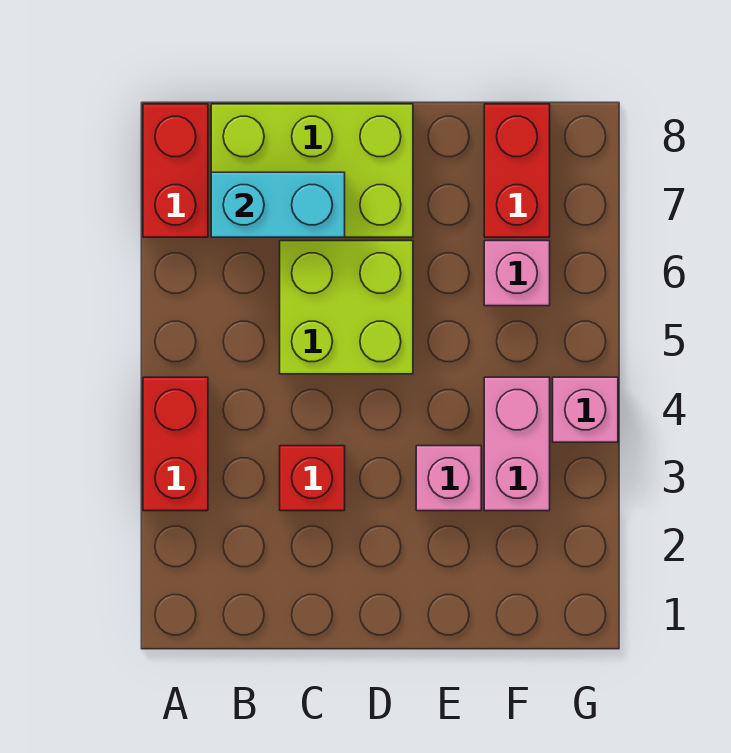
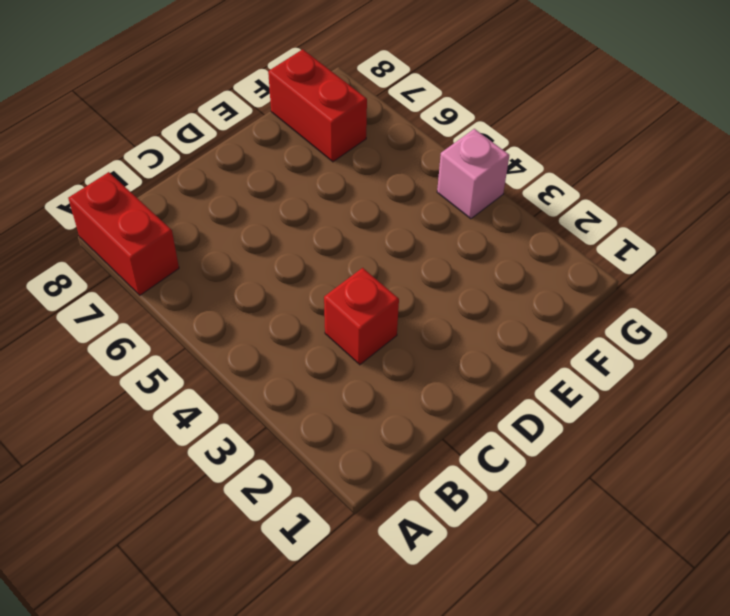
none -> red brick A3:A4 level 1
none -> lime brick B7:D8 level 1

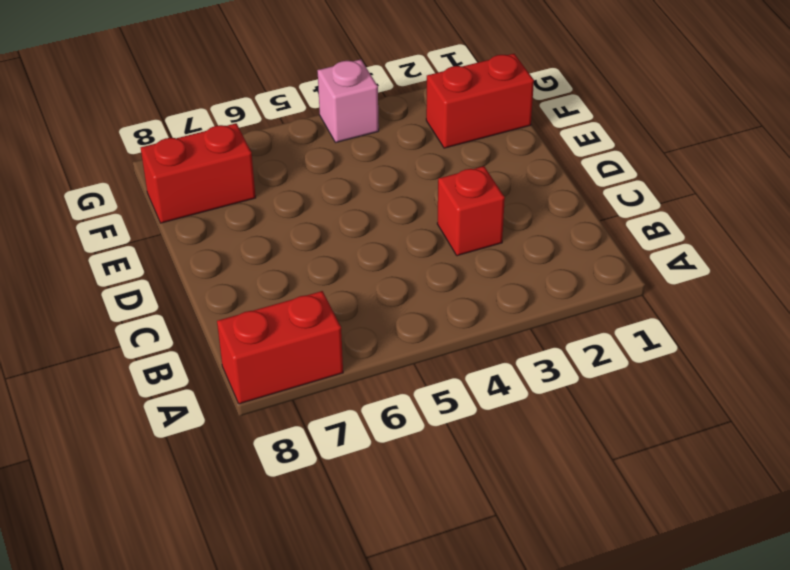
red brick F1:F2 level 1 -> red brick A3:A4 level 1
none -> lime brick B7:D8 level 1
none -> lime brick C5:D6 level 1

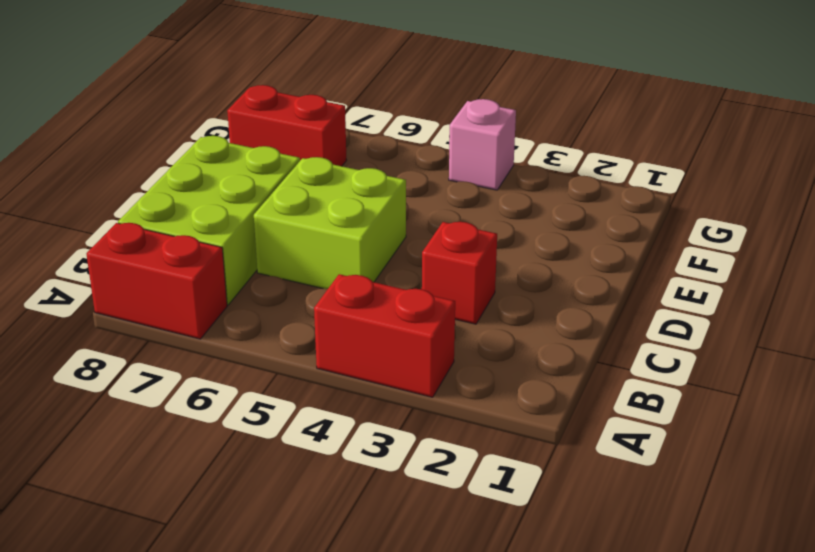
none -> pink brick E3 level 1
none -> pink brick F3:F4 level 1

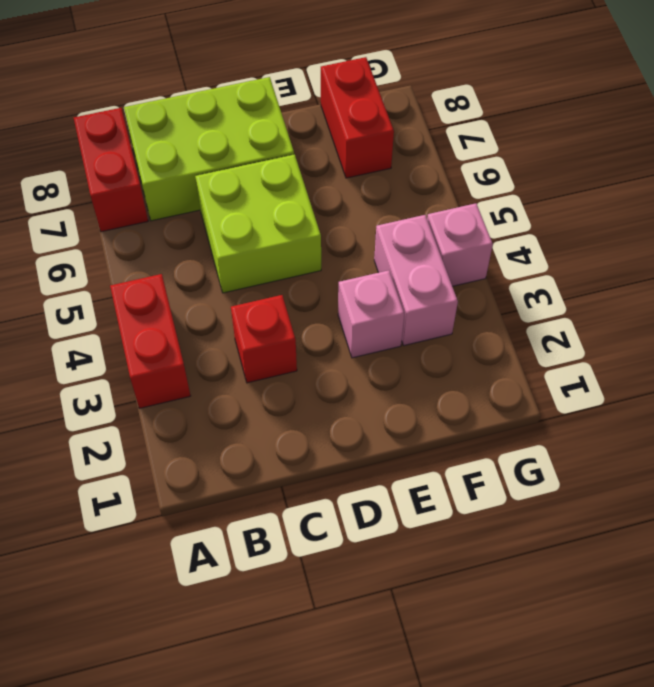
none -> pink brick F6 level 1
none -> cyan brick B7:C7 level 2

